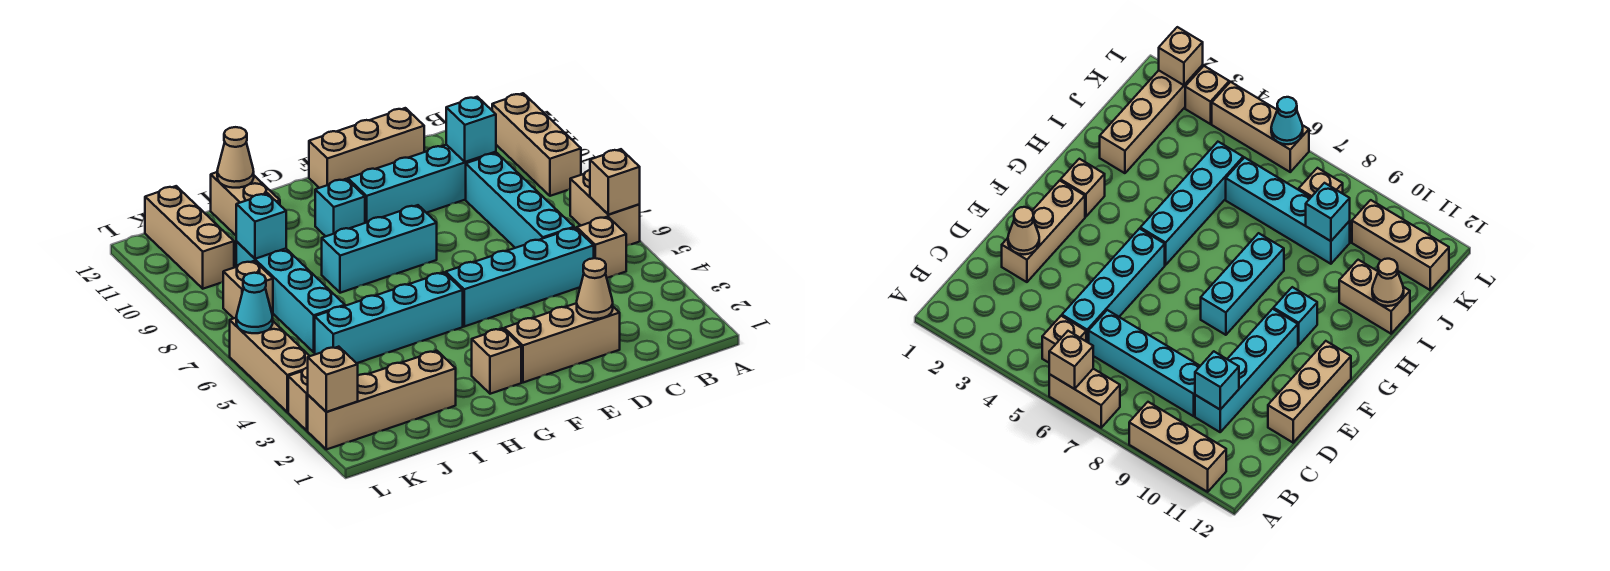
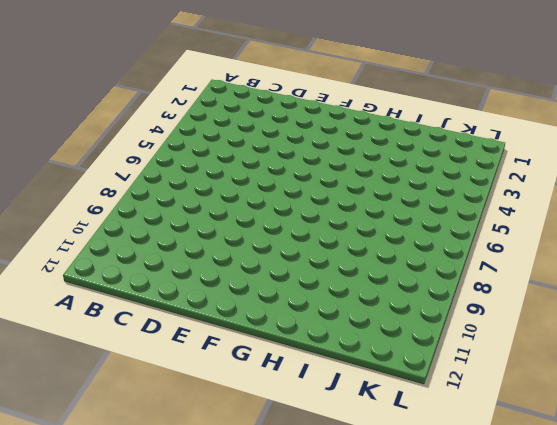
none -> tan brick A6:A7 level 1
none -> tan brick A9:A11 level 1
none -> tan brick B5 level 1

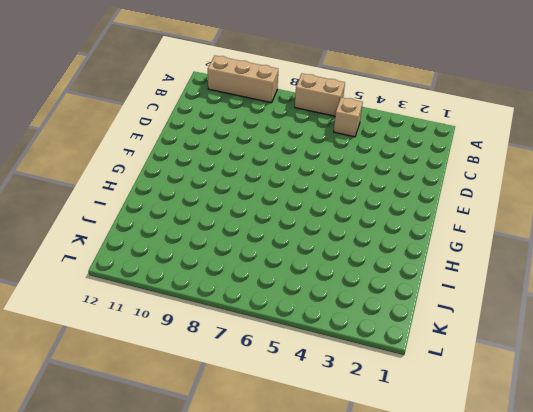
none -> cyan brick C5:F5 level 1
none -> cyan brick C6:C9 level 1
none -> cyan brick C10:F10 level 1

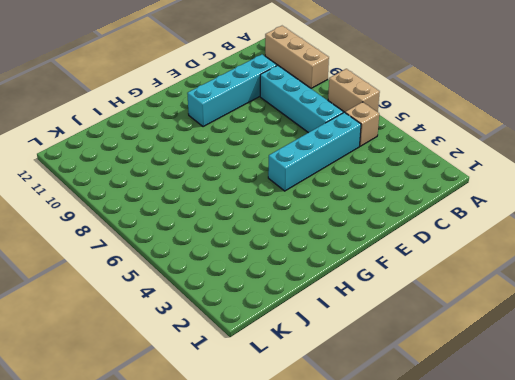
none -> tan brick D2:F2 level 1
none -> tan brick D12:F12 level 1
none -> cyan brick F8:H8 level 1

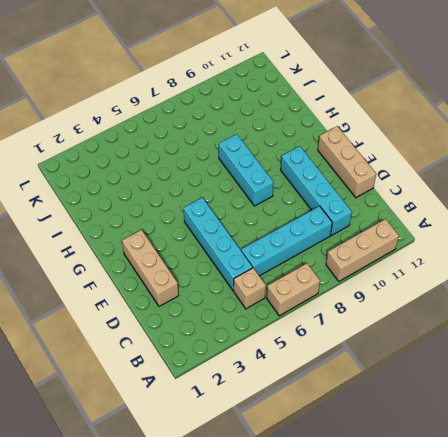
none -> tan brick G2 level 1
none -> cyan brick G5:J5 level 1
none -> cyan brick G10 level 1

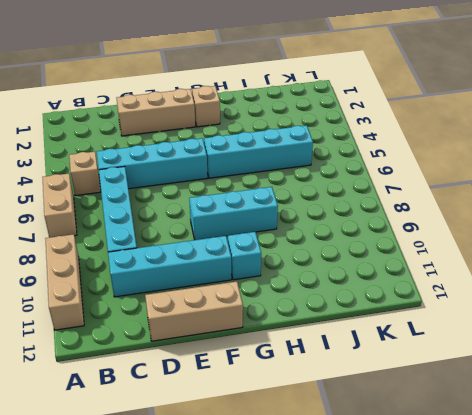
none -> tan brick I2:L2 level 1
none -> tan brick I11:I12 level 1
none -> cyan brick J6:J9 level 1

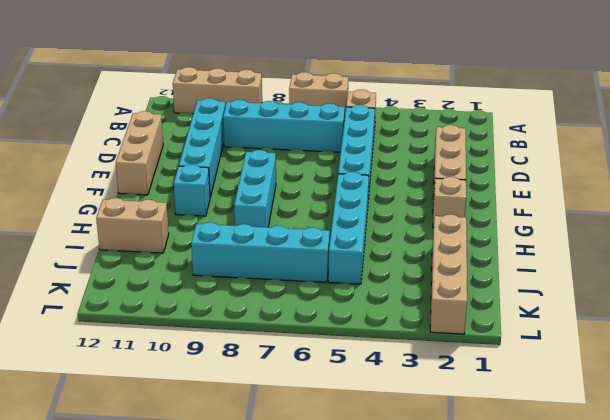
none -> tan brick K8 level 1
none -> tan brick K10:K12 level 1
none -> tan brick L3 level 1

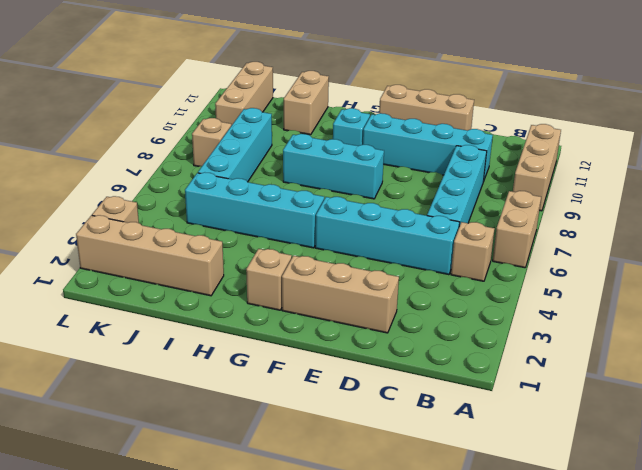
none -> tan brick L4:L6 level 1
none -> tan brick A6 level 2
none -> cyan brick C10 level 2

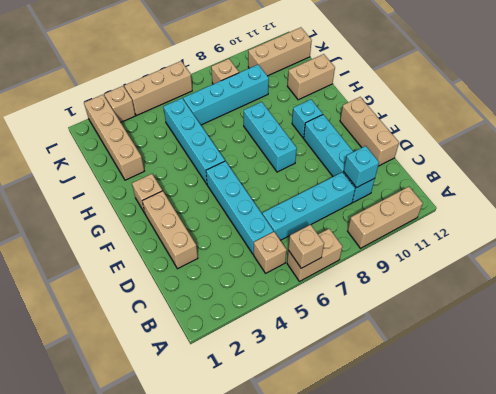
none -> tan cone D2 level 2
none -> tan cone I12 level 2
none -> cyan brick J9 level 2

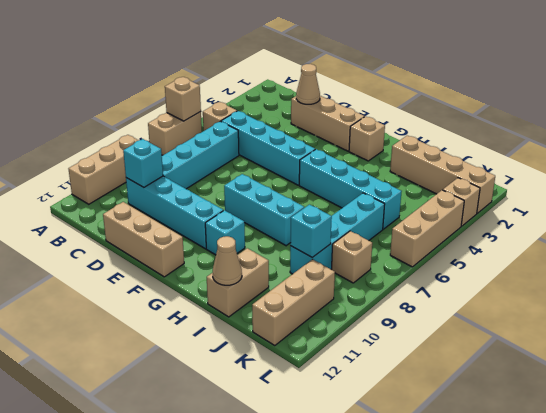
none -> tan brick L2 level 2
none -> cyan cone L6 level 2

